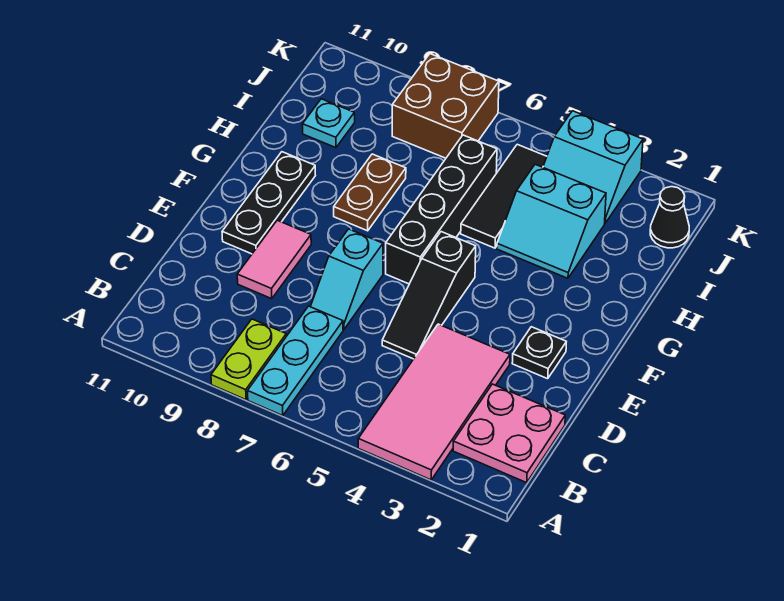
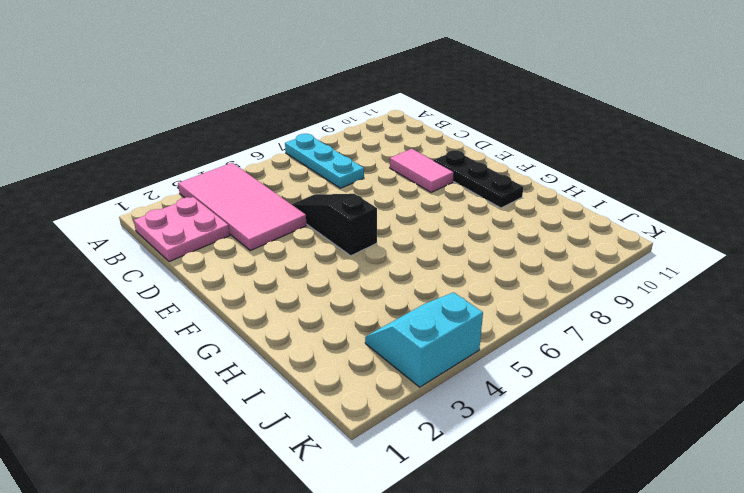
none -> lime plate A8:B8 level 1
none -> cyan slope D7:E7 level 1 top E
none -> black plate E2 level 1

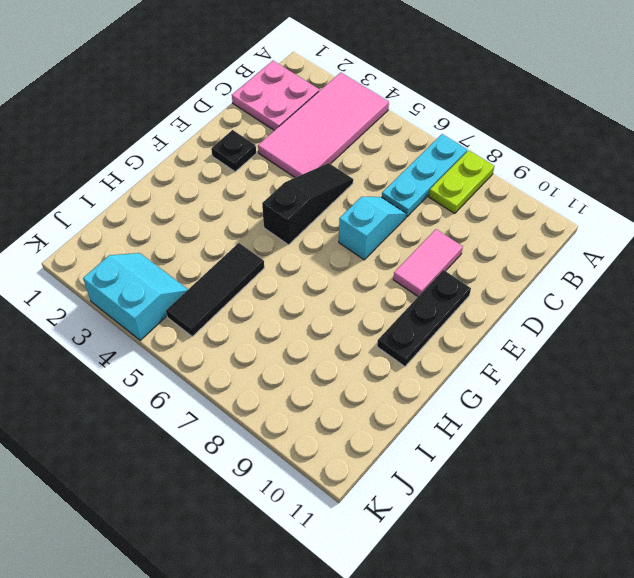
none -> black brick F6:I6 level 1
none -> brown plate G8:H8 level 1
none -> cyan slope H3:I4 level 1 top I

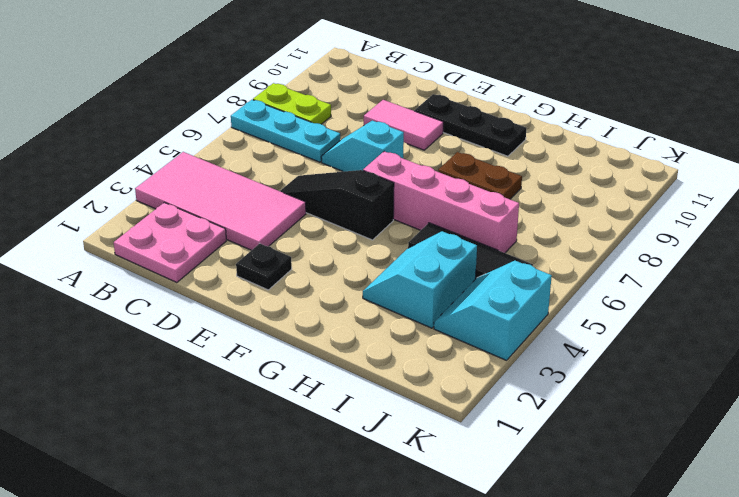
pink brick F6:I6 level 1 -> black brick F6:I6 level 1
none -> cyan plate I10 level 1
none -> black cone J1 level 1
none -> brown brick J7:K8 level 1

